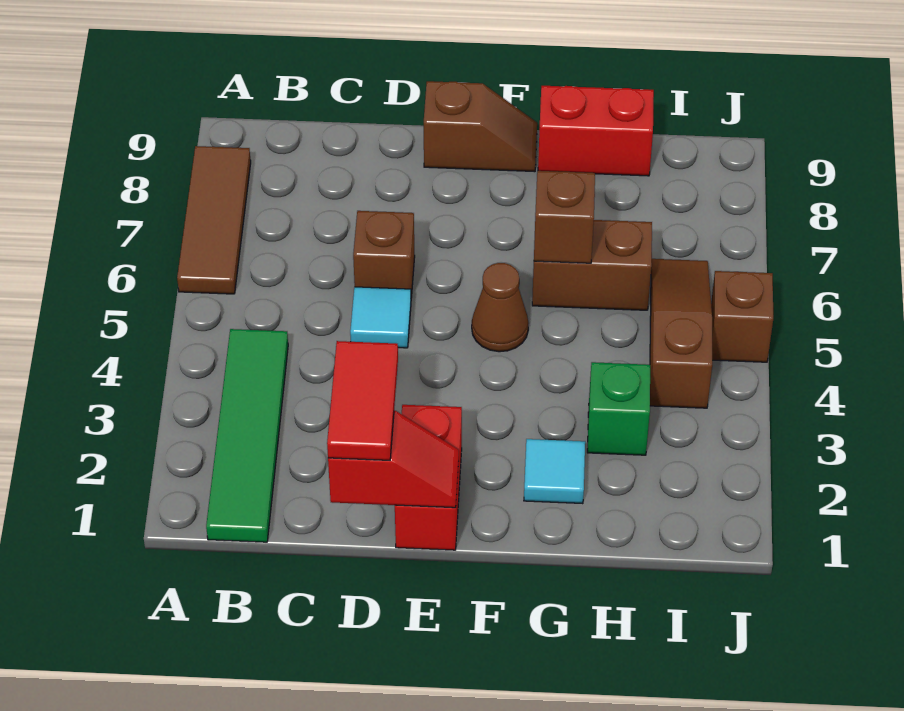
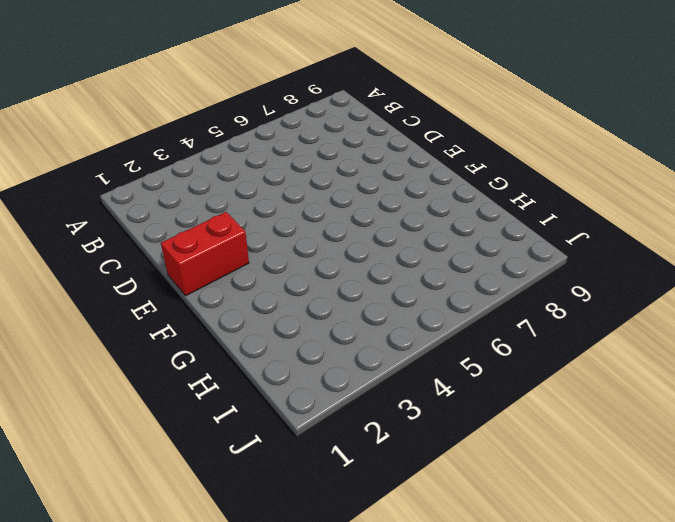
none -> brown tile A6:A8 level 1
none -> green tile B1:B4 level 1
none -> cyan tile D5 level 1

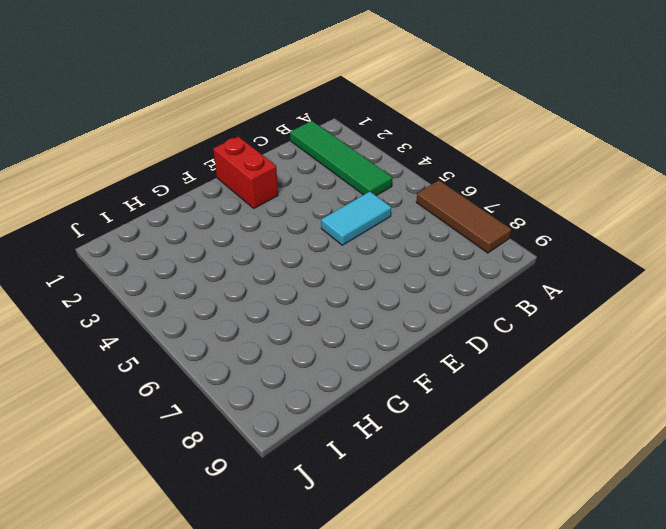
cyan tile C5:D5 level 1 -> cyan tile D5 level 1
none -> brown brick D6 level 1
none -> brown slope E9:F9 level 1 top E
none -> brown cone F5 level 1

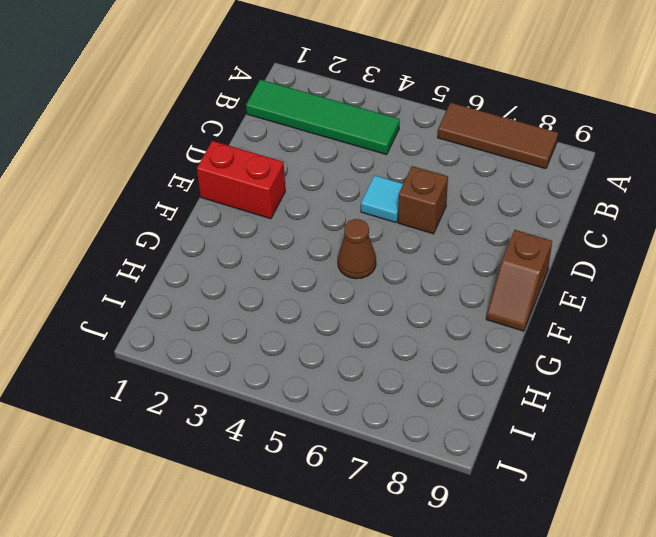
none -> cyan tile G2 level 1
none -> brown brick G6:H6 level 1
none -> red brick G9:H9 level 1

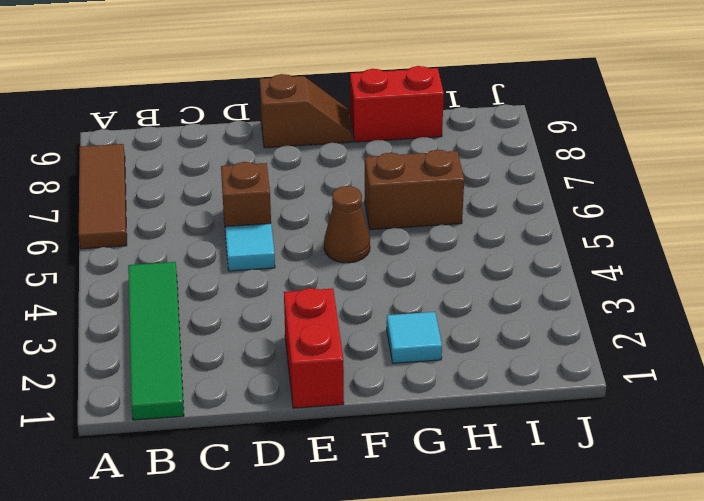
none -> green brick H3 level 1
none -> brown slope I4:I6 level 1 top 4
none -> brown brick J5 level 1

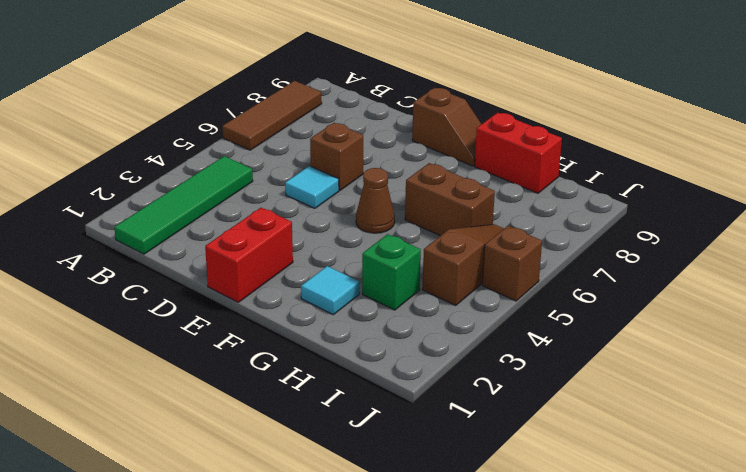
none -> red slope D1:E1 level 2 top D
none -> brown brick G6 level 2
none -> red tile D1:D2 level 3

